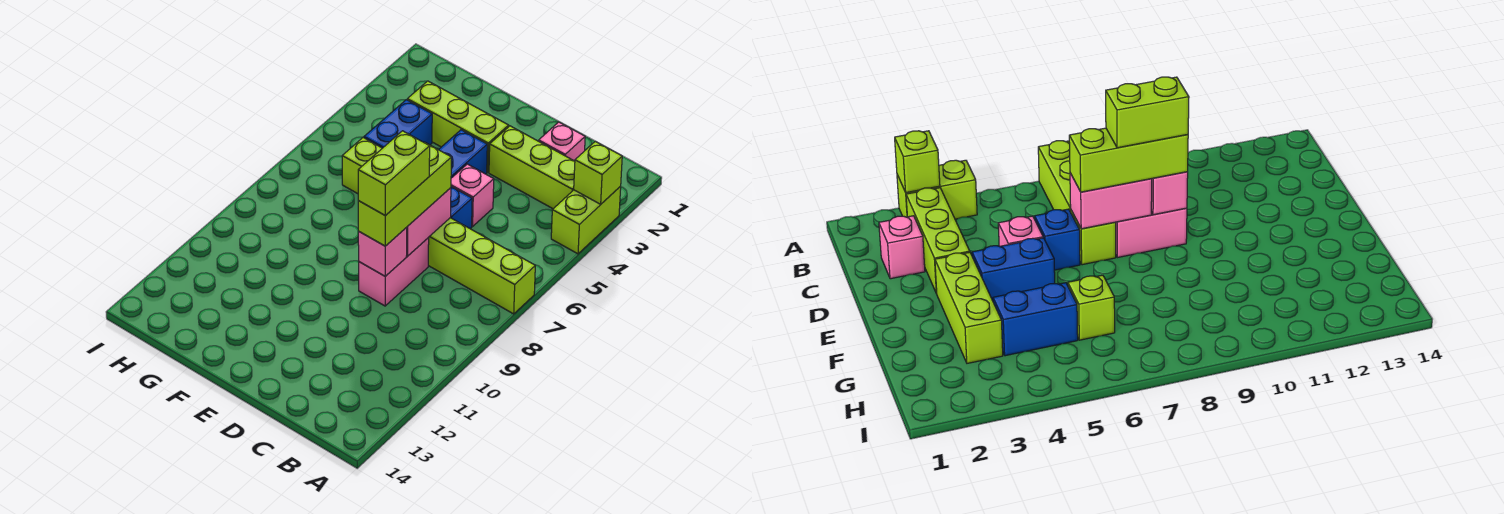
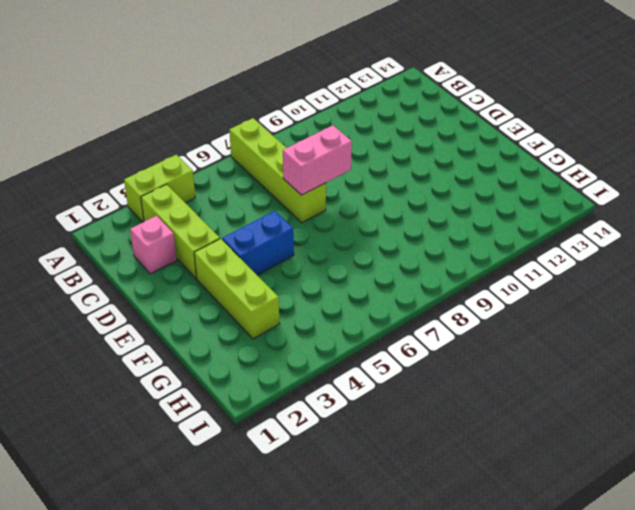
none -> pink brick D5 level 1
none -> blue brick D6 level 1
none -> pink brick D8:D9 level 1

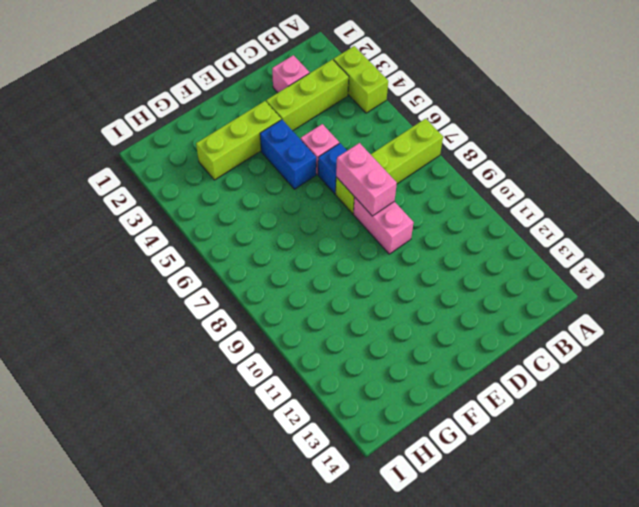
none -> blue brick G4:G5 level 1
none -> lime brick G6 level 1
none -> lime brick A3 level 2

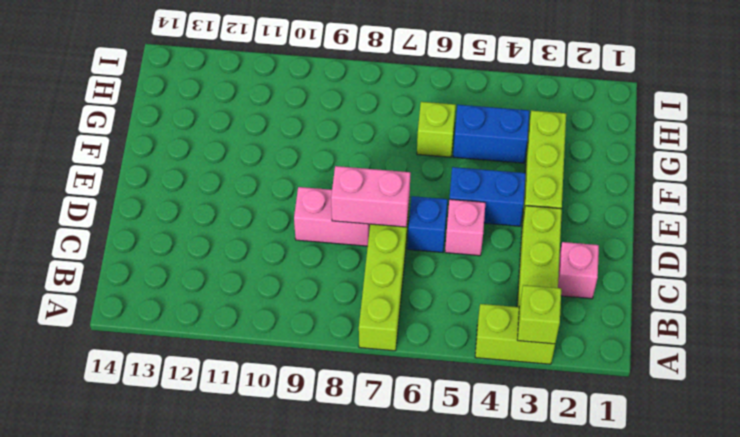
none -> pink brick D9 level 2
none -> lime brick D7:D9 level 3
none -> lime brick D8:D9 level 4

